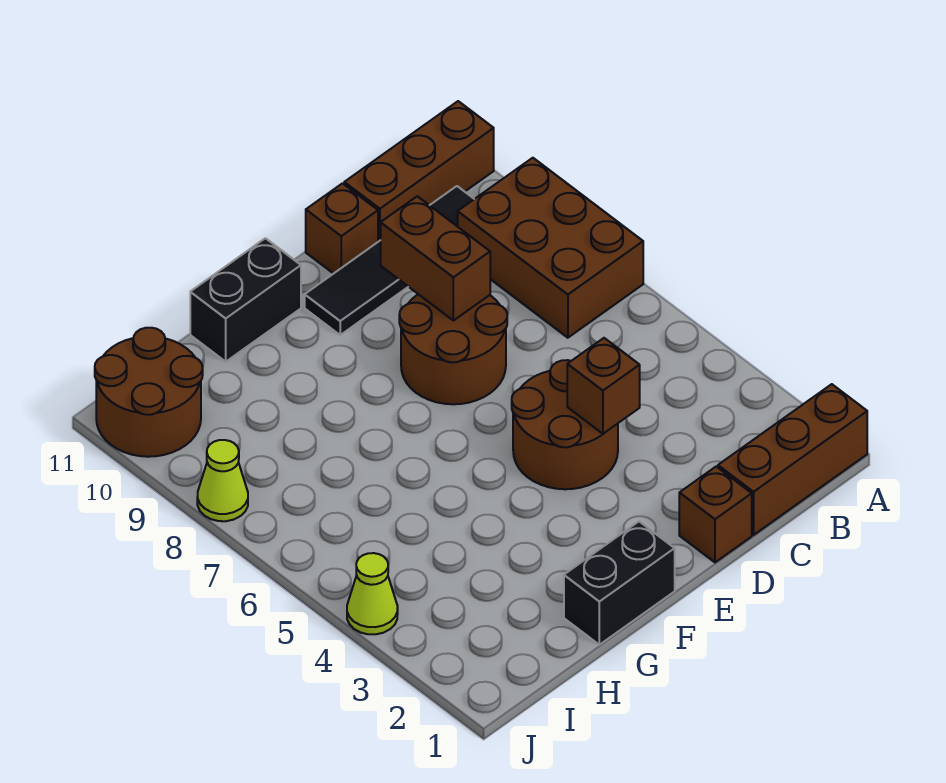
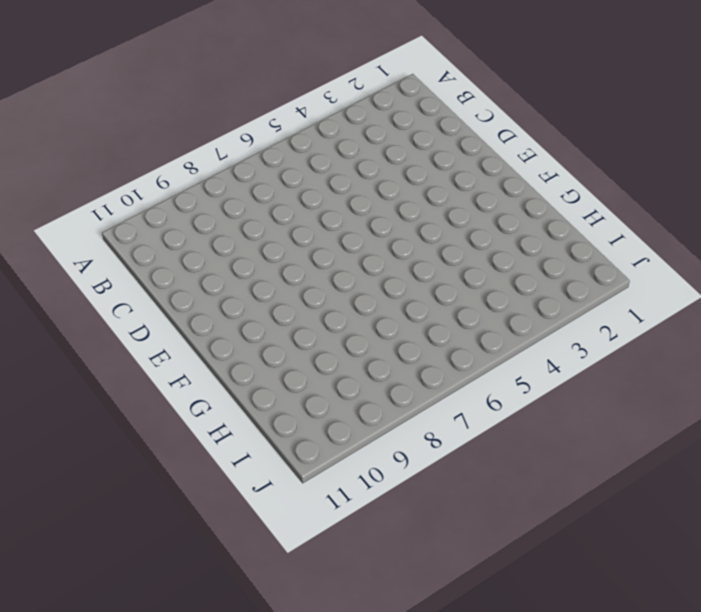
none -> brown brick A1:C1 level 1
none -> brown brick A7:B9 level 1
none -> brown brick A11:C11 level 1

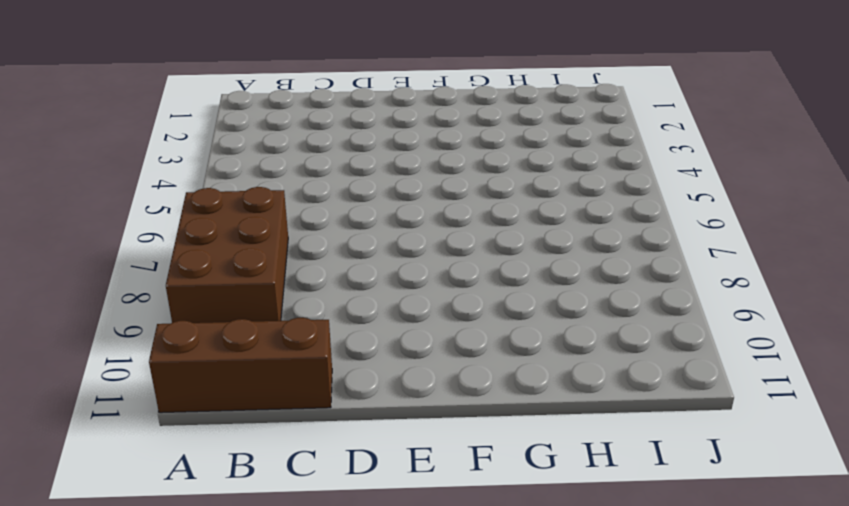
none -> brown brick A1:C1 level 1
none -> black tile B10:E10 level 1
none -> brown brick D1 level 1

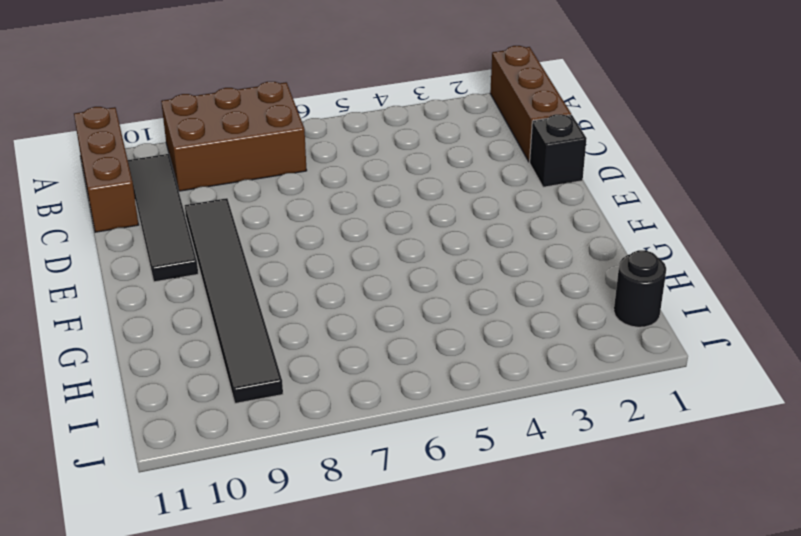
black brick D1 level 1 -> brown brick D1 level 1
black tile D9:I9 level 1 -> none
black round brick I1 level 1 -> none
none -> brown round brick D4:E5 level 1
none -> brown round brick D7:E8 level 1
none -> brown brick D11 level 1

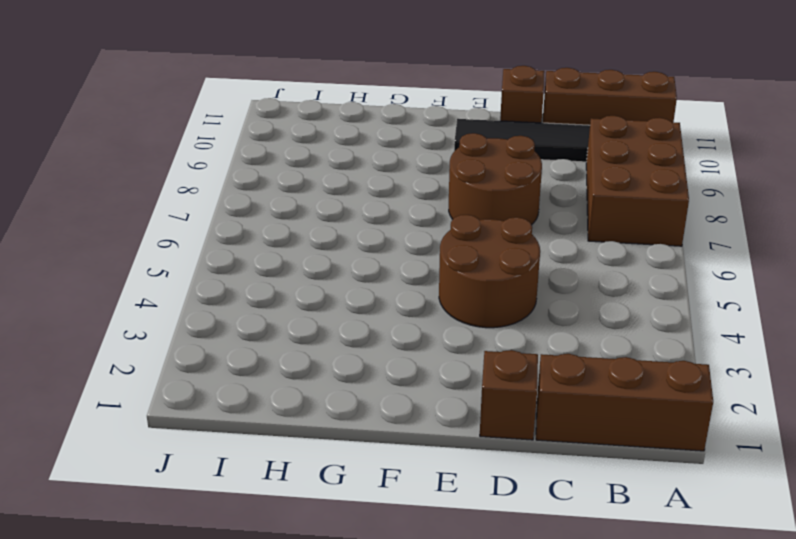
none -> black brick F1:G1 level 1
none -> black brick F11:G11 level 1
none -> brown round brick I10:J11 level 1

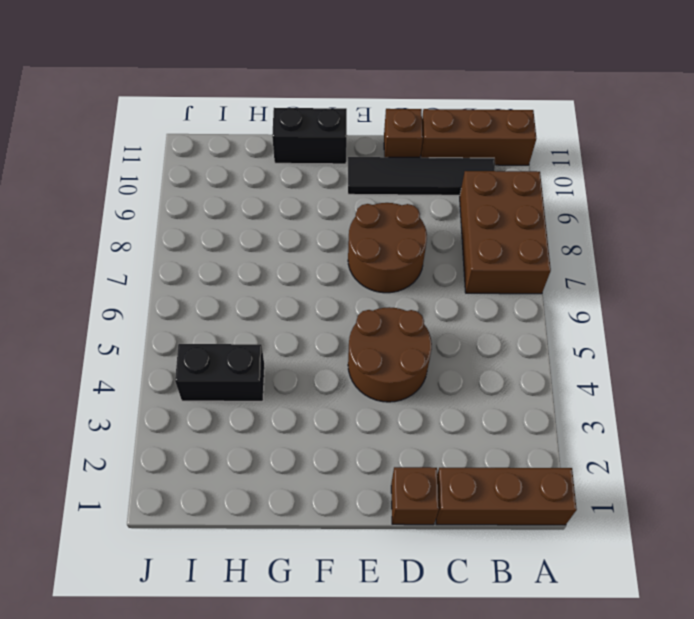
black brick H4:I4 level 1 -> black brick F1:G1 level 1
none -> brown round brick I10:J11 level 1
none -> lime cone J4 level 1
none -> lime cone J8 level 1

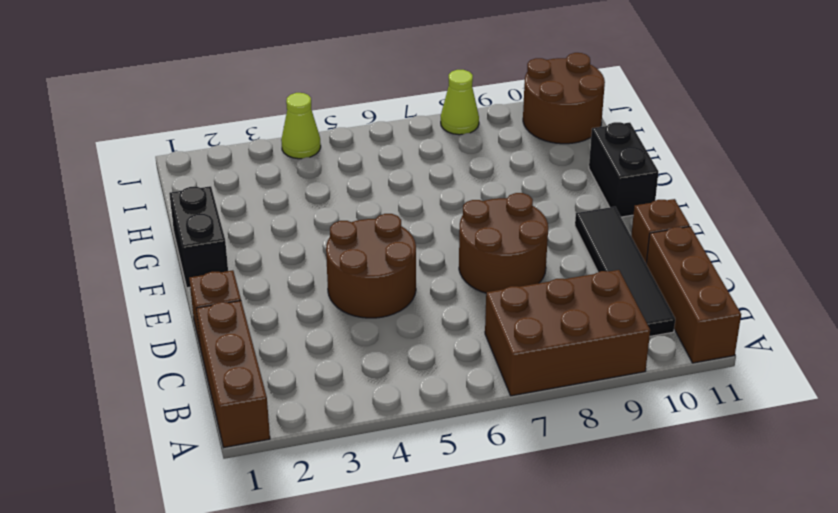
none -> brown brick D4 level 2
none -> brown brick D8:D9 level 2

